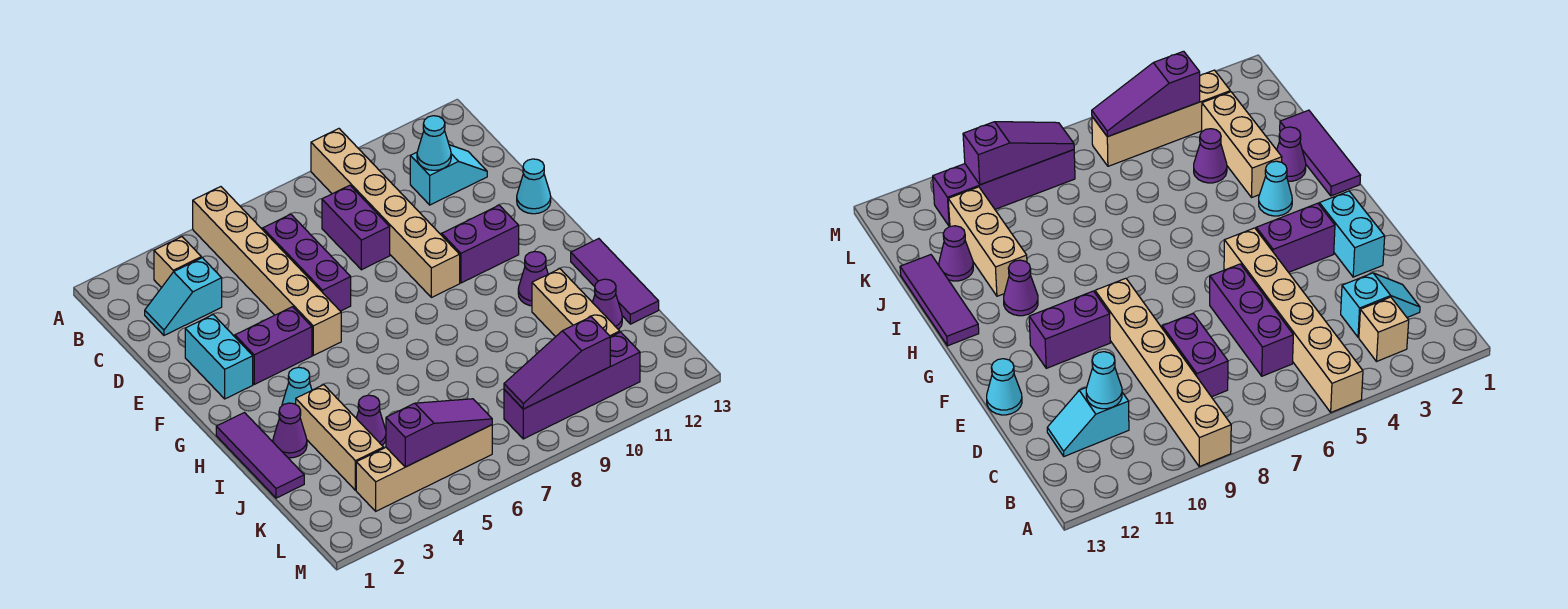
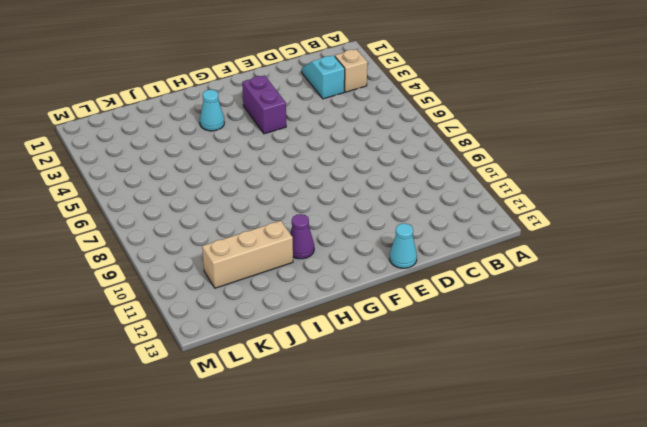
none -> tan brick A5:F5 level 1
none -> tan brick A9:F9 level 1
none -> purple brick C6:E6 level 1

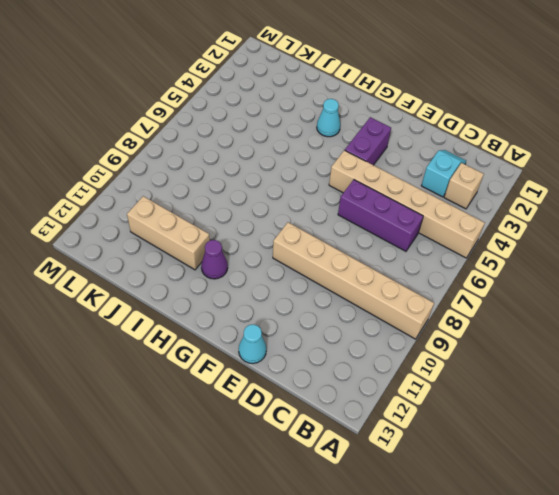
none -> purple brick C8:D8 level 1
none -> cyan slope C11:C12 level 1 top 11
none -> cyan brick E2:F2 level 1

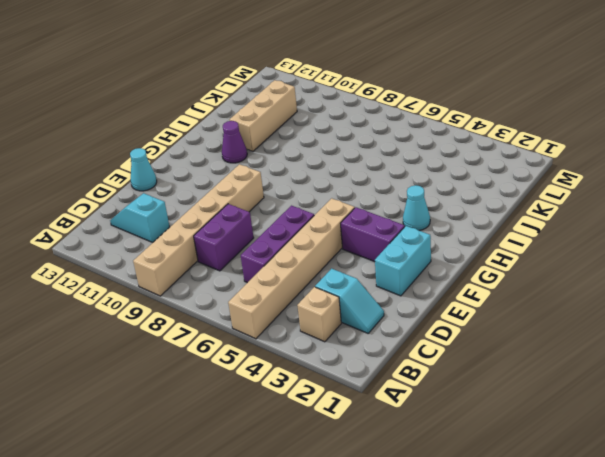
none -> purple brick F10:F11 level 1
none -> purple tile H1:J1 level 1
none -> purple tile H13:J13 level 1

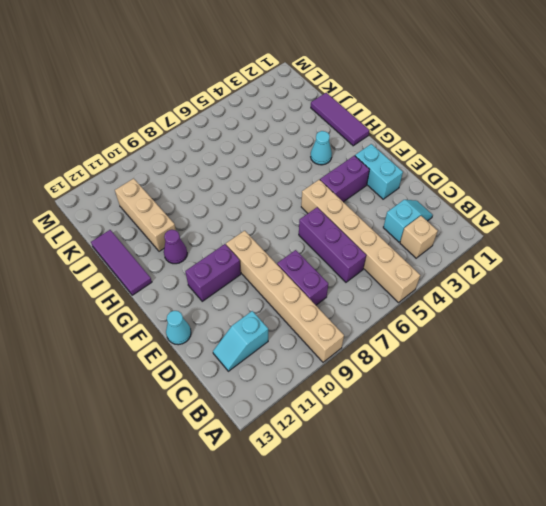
none -> purple cone I2 level 1
none -> tan brick I3:K3 level 1
none -> purple cone J4 level 1

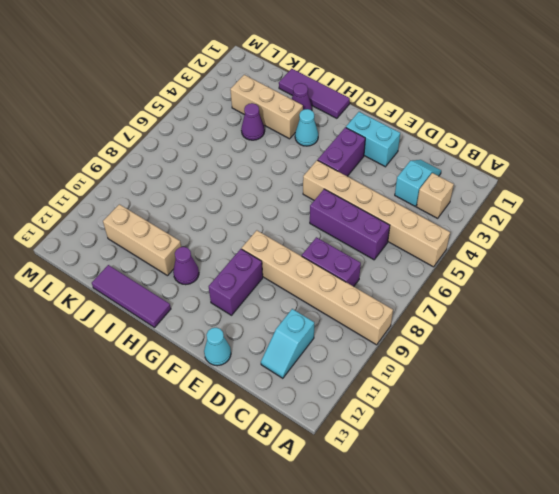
none -> purple cone J12 level 1
none -> tan brick L3:L6 level 1
none -> purple brick L8:L11 level 1

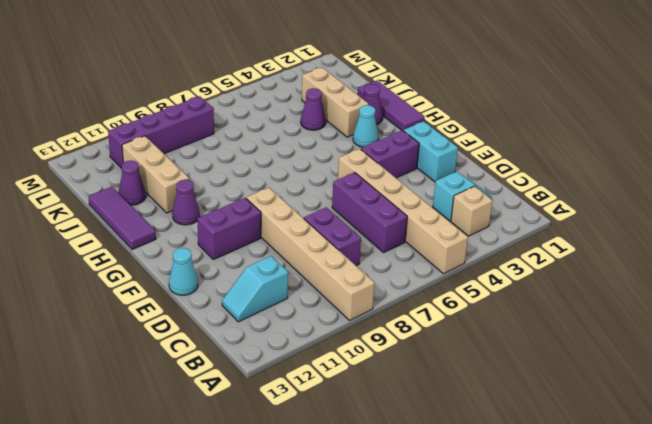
none -> tan brick L3:L6 level 1
none -> cyan cone C11 level 2
none -> purple slope L4:L6 level 2 top 4

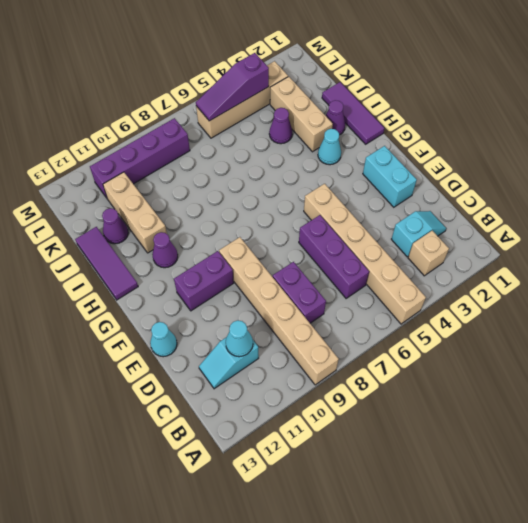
none -> purple brick F3:F4 level 1
none -> purple slope L8:L10 level 2 top 10

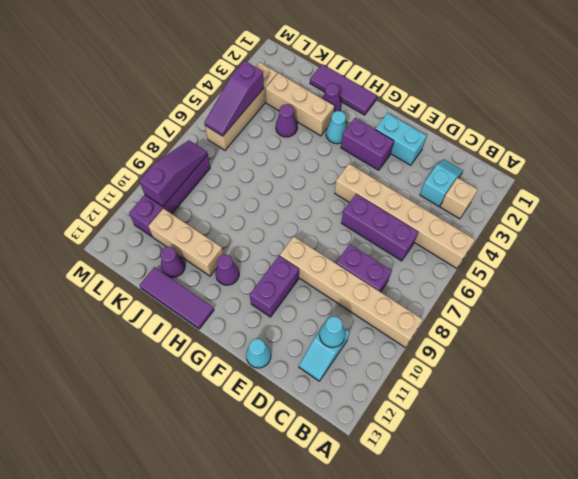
purple brick F3:G3 level 1 -> purple brick F3:F4 level 1

